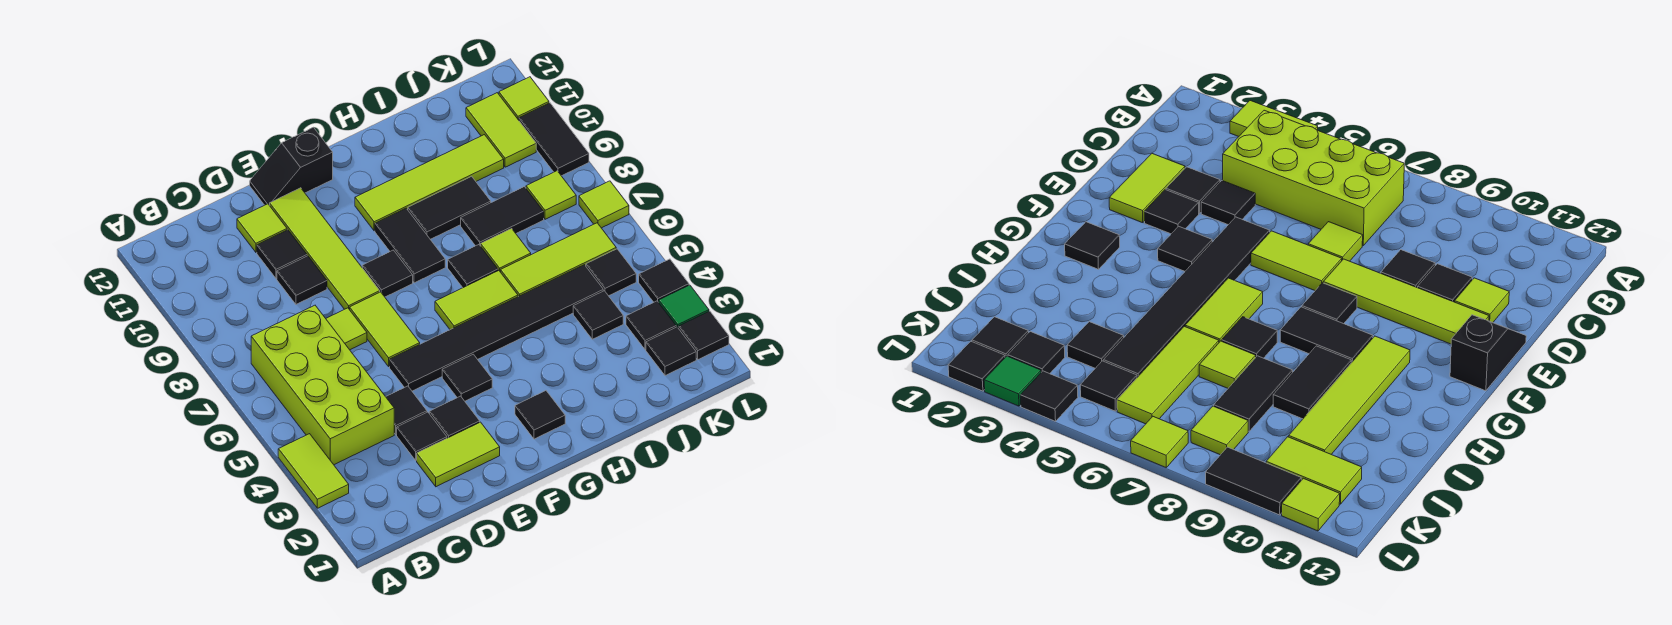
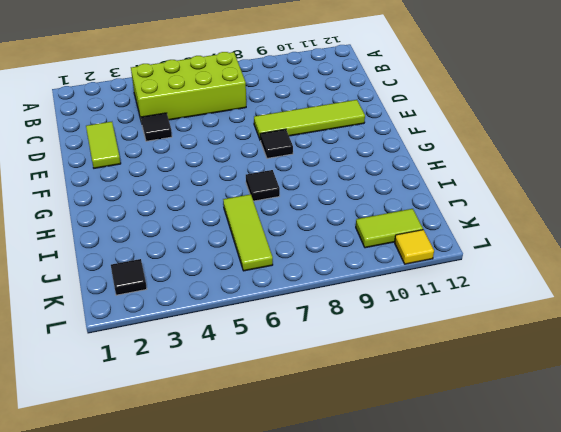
yellow tile L11 level 1 -> lime tile L11 level 1
none -> lime tile A3:A4 level 1
none -> black tile D3 level 1
none -> lime tile D7 level 1
none -> black tile D9 level 1

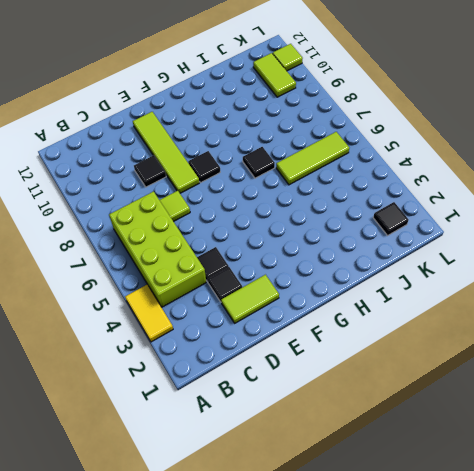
yellow tile A3:A4 level 1 -> lime tile A3:A4 level 1
none -> black tile D10 level 1
none -> lime tile D11 level 1
none -> black tile E3 level 1
none -> black tile E5:J5 level 1

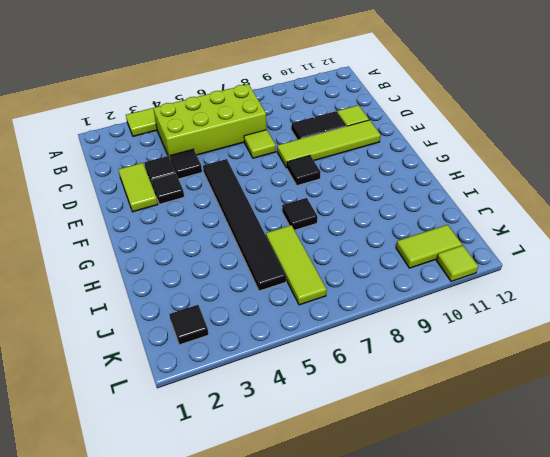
none -> lime tile E6:E7 level 1
none -> black slope E12:F12 level 1 top F
none -> black tile F4 level 1
none -> black tile G2 level 1

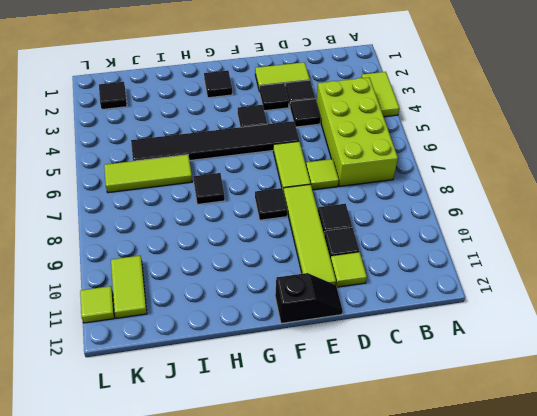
none -> lime tile G6:H6 level 1
none -> black tile G8:G9 level 1
none -> lime tile G10:J10 level 1
none -> black tile H9:I9 level 1

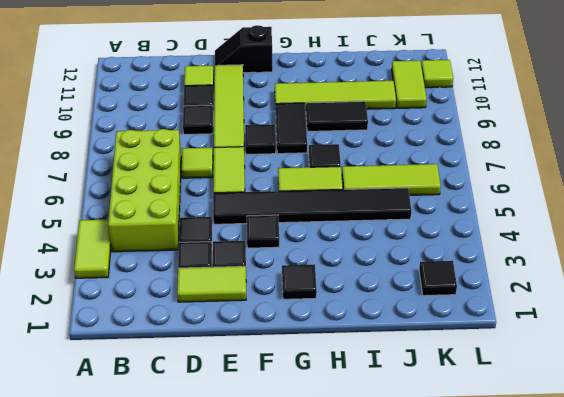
none -> lime tile I7 level 1
none -> black tile I8:J8 level 1
none -> black tile J4 level 1
none -> black tile K3 level 1

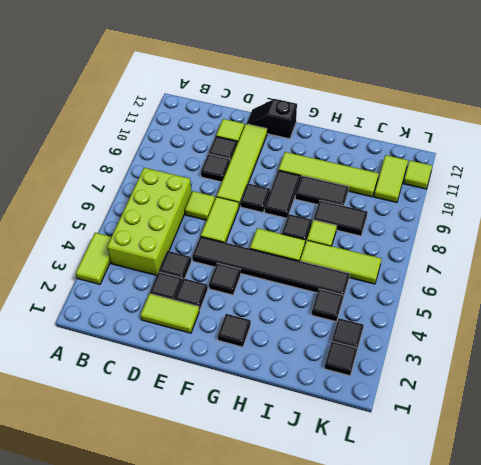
none -> black tile K5 level 1
none -> lime tile K8 level 1
none -> black tile L2 level 1
none -> green tile L3 level 1

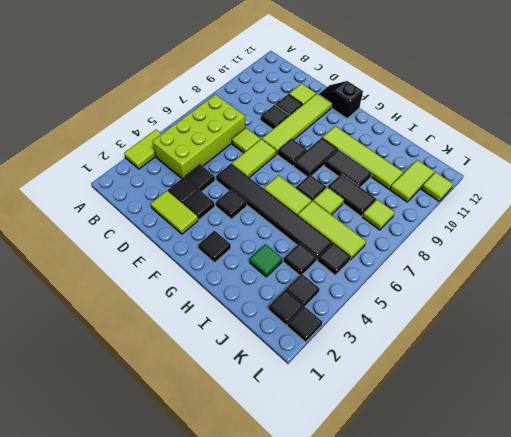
green tile I3 level 1 -> green tile L3 level 1
none -> black tile L4 level 1
none -> lime tile L7 level 1
none -> black tile L9:L10 level 1

